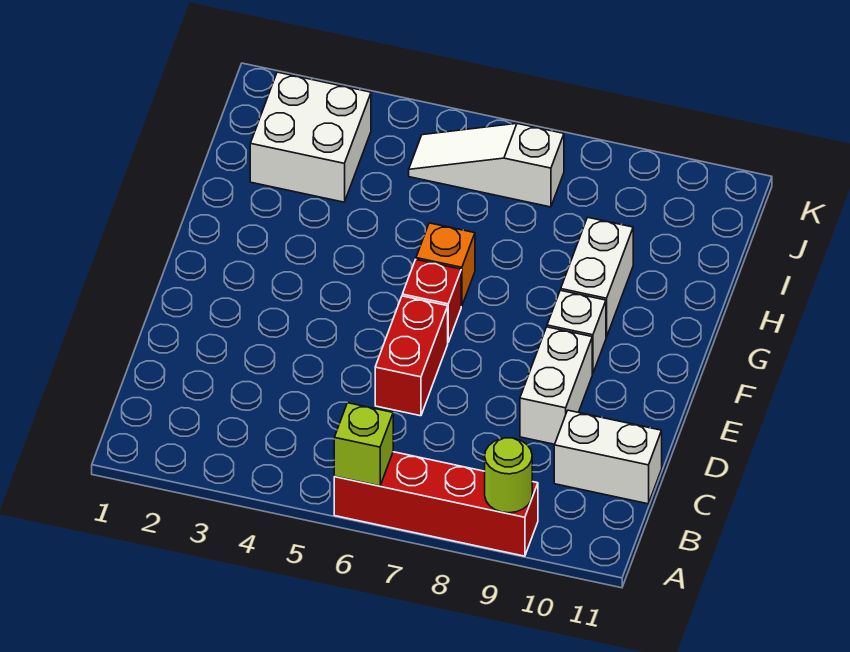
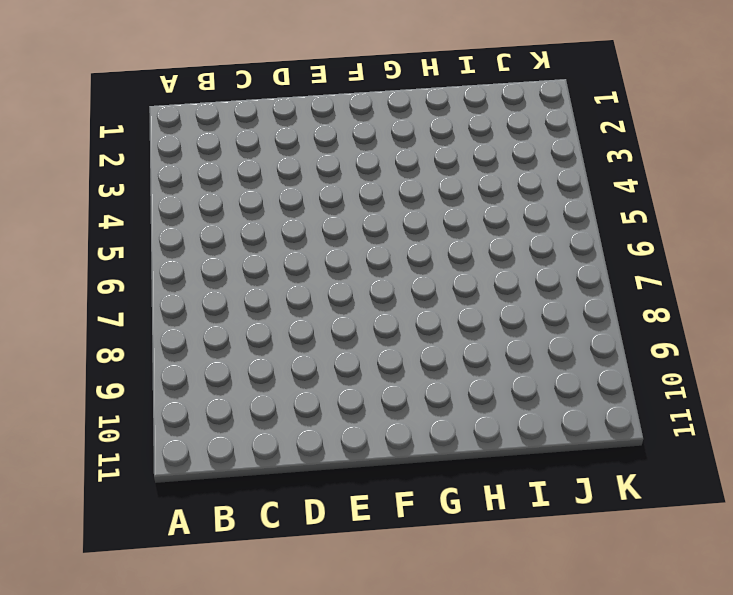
none -> red brick A6:A9 level 1
none -> white brick C10:C11 level 1
none -> red brick D6:E6 level 1

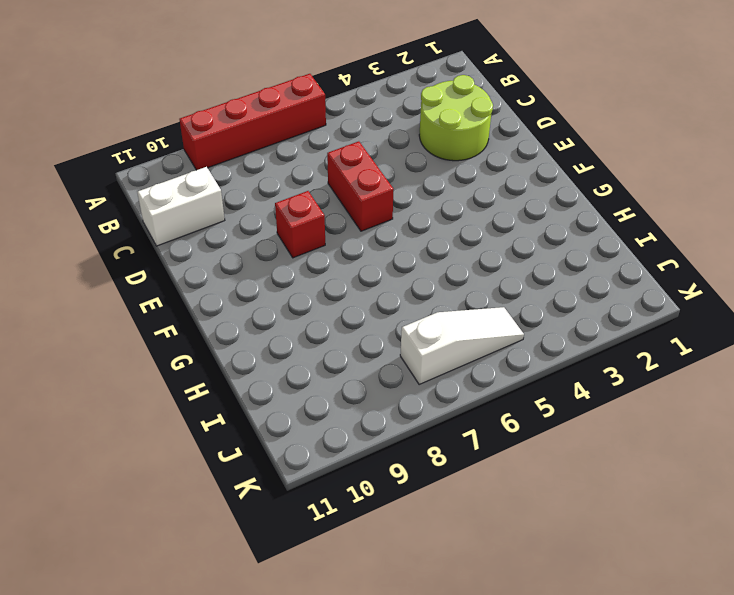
lime round brick C2:D3 level 1 -> none
red brick E8 level 1 -> red brick F6 level 1
none -> white brick D9:E9 level 1
none -> white brick F9 level 1
none -> orange brick G6 level 1

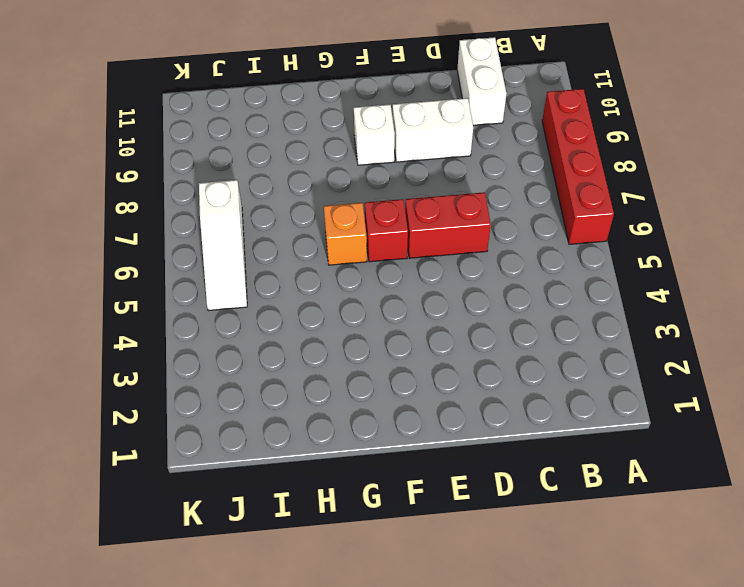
none -> white brick G9:H9 level 1
none -> white brick I2:J3 level 1
none -> lime brick A6 level 2

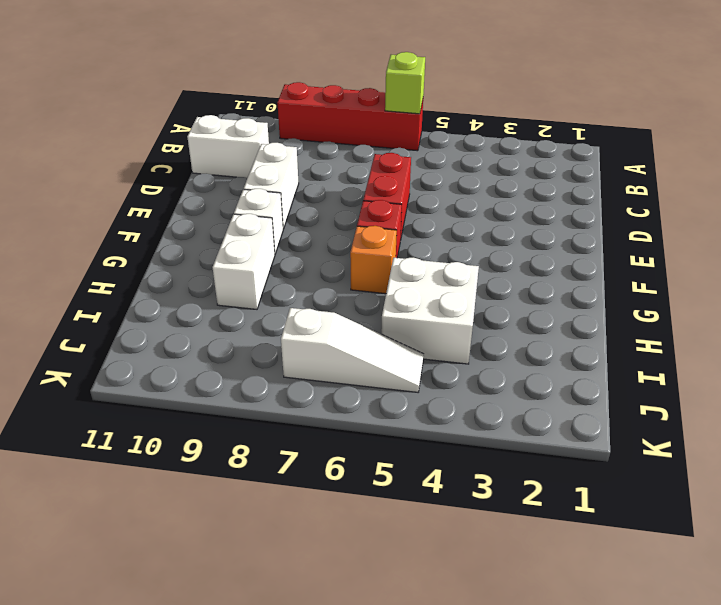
white brick H4:I5 level 1 -> white brick I2:J3 level 1
none -> lime round brick A9 level 2

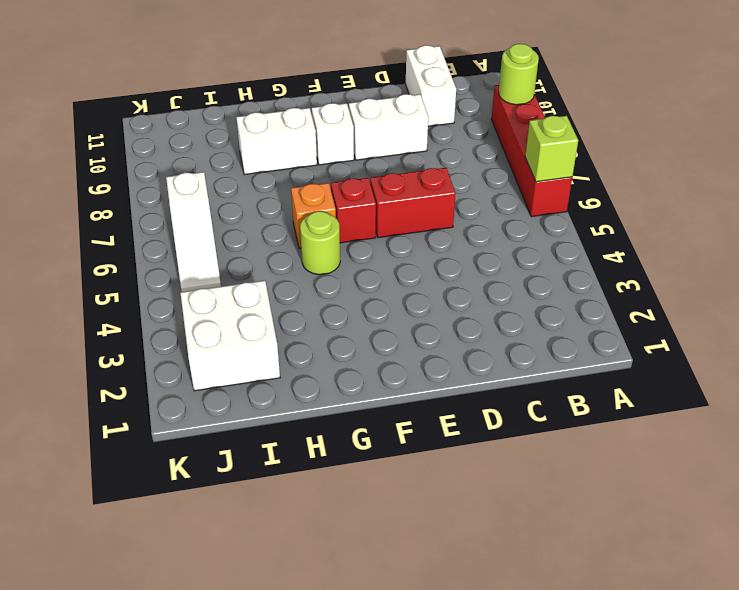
lime round brick G5 level 1 -> none

